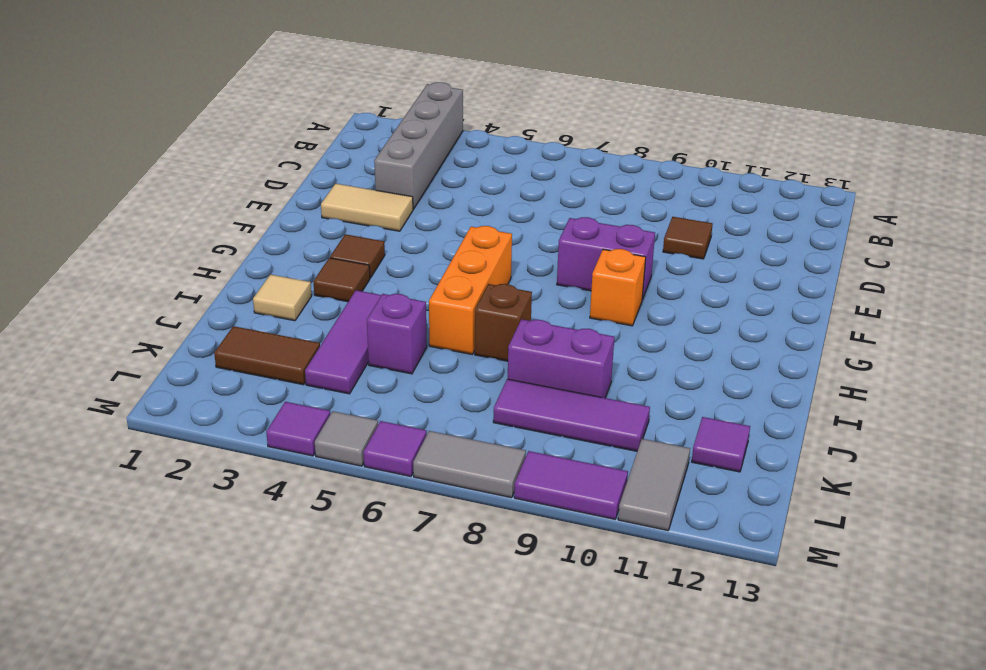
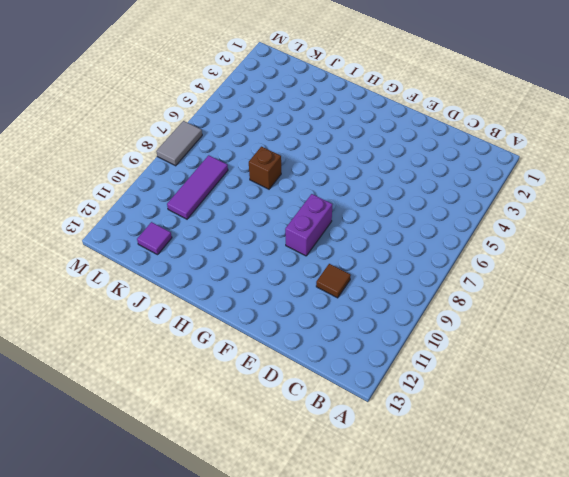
none -> grey brick A3:D3 level 1
none -> tan tile E2:E3 level 1
none -> brown tile G3 level 1

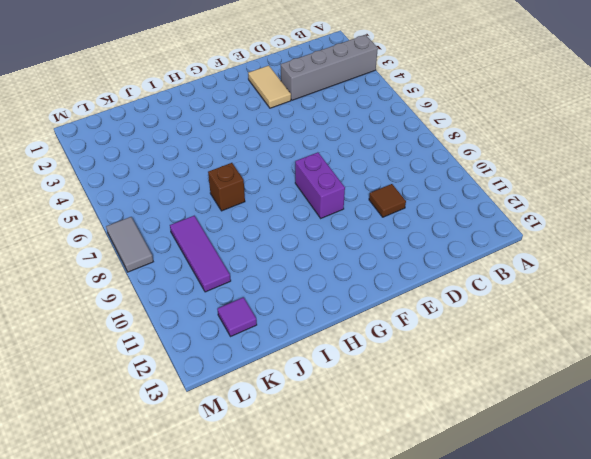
none -> brown tile G3 level 1
none -> orange brick G6:I6 level 1
none -> orange brick G9 level 1

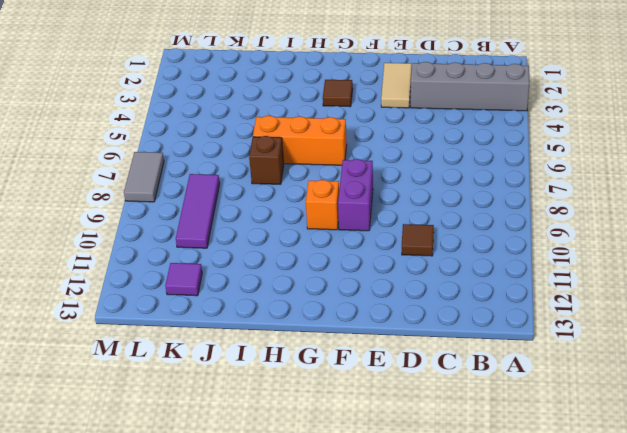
none -> brown tile H3 level 1
none -> tan tile I2 level 1
none -> purple tile I4:K4 level 1

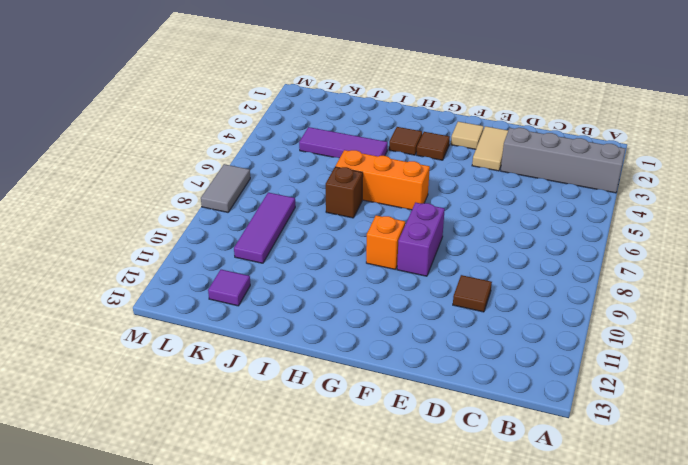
tan tile F2 level 1 -> tan tile I2 level 1
none -> purple brick J5 level 1
none -> purple brick J8:J9 level 1
none -> brown tile K2:K3 level 1

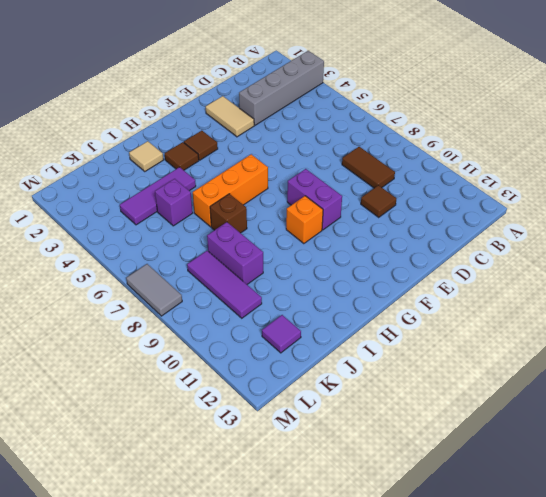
brown tile C8:C9 level 1 -> brown tile K2:K3 level 1
none -> grey tile L11:M11 level 1
none -> purple tile M4 level 1
none -> grey tile M5 level 1

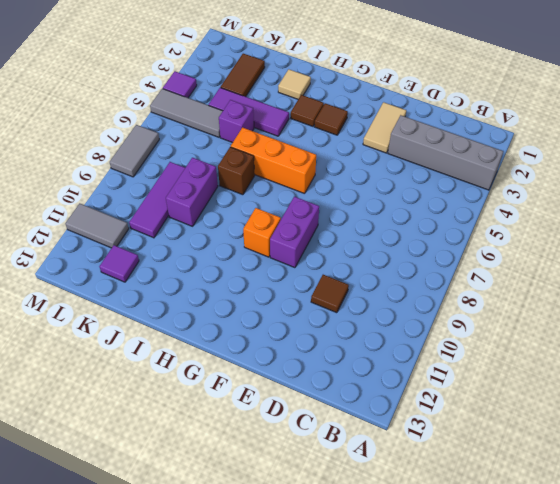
grey tile K5:M5 level 1 -> grey tile M5 level 1
none -> purple tile M6 level 1
none -> purple tile M9:M10 level 1

